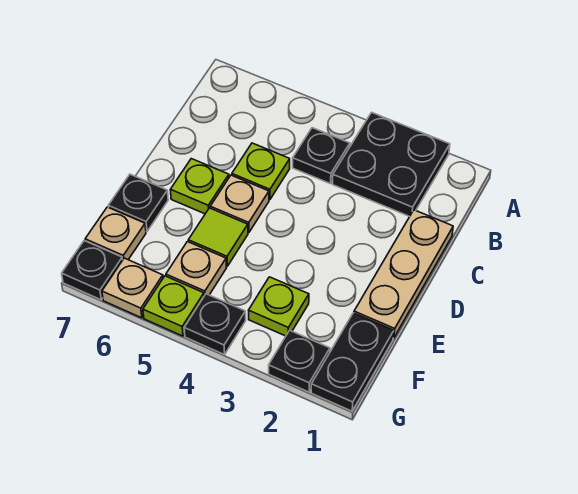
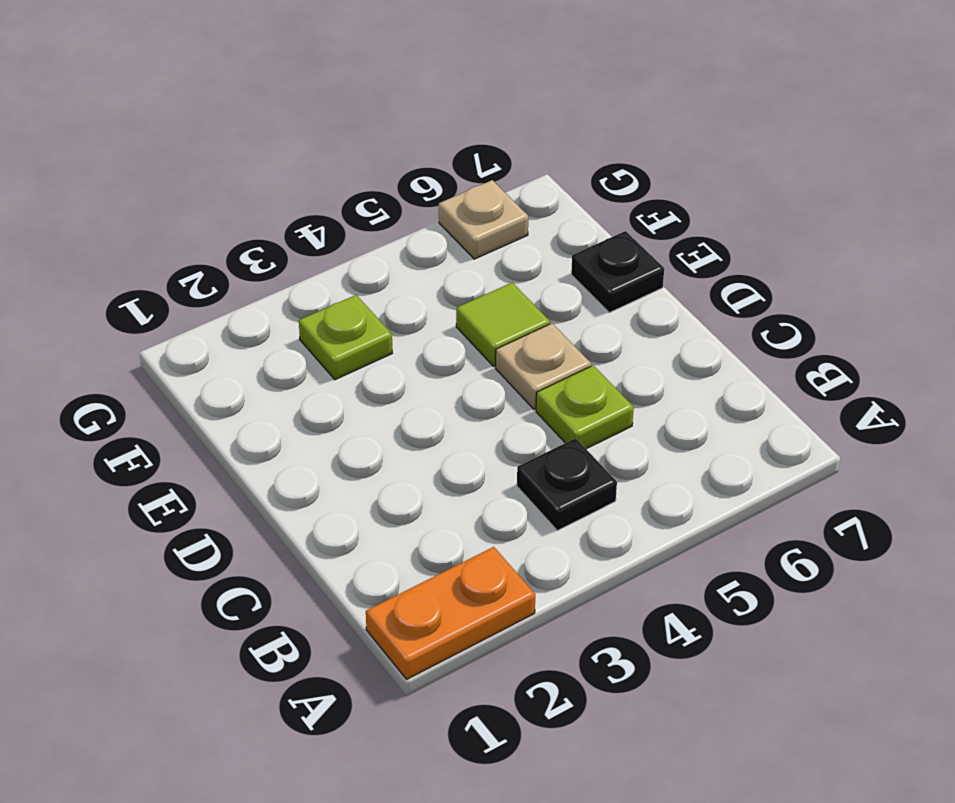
orange plate A1:A2 level 1 -> black plate A2:B3 level 1
none -> tan plate C1:E1 level 1
none -> lime plate D6 level 1
none -> black plate F1:G1 level 1

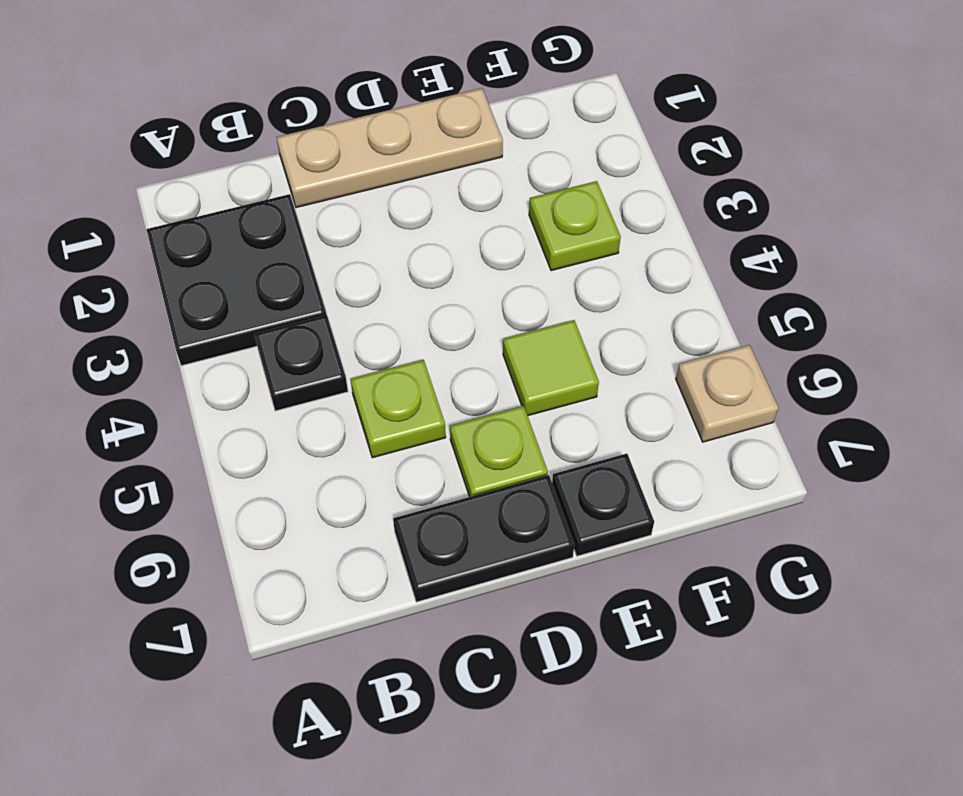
black plate C7:D7 level 1 -> black plate F1:G1 level 1
none -> tan plate D5 level 1
none -> tan plate F5 level 1
none -> tan plate F7 level 1

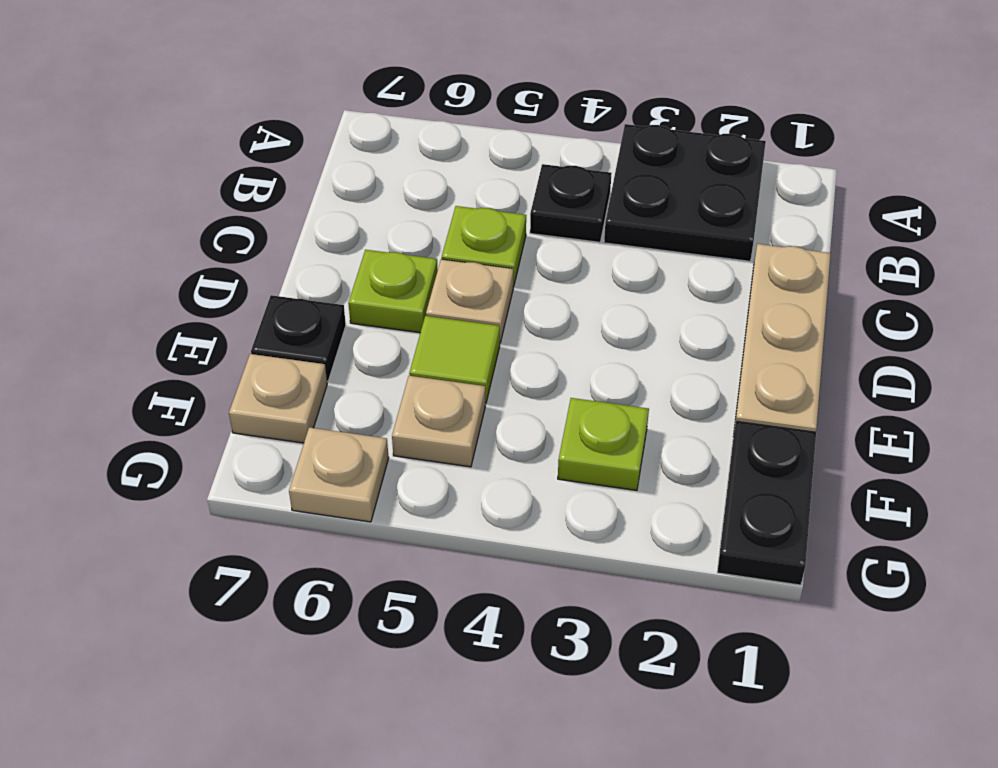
none -> black plate G2 level 1
none -> black plate G4 level 1
none -> lime plate G5 level 1

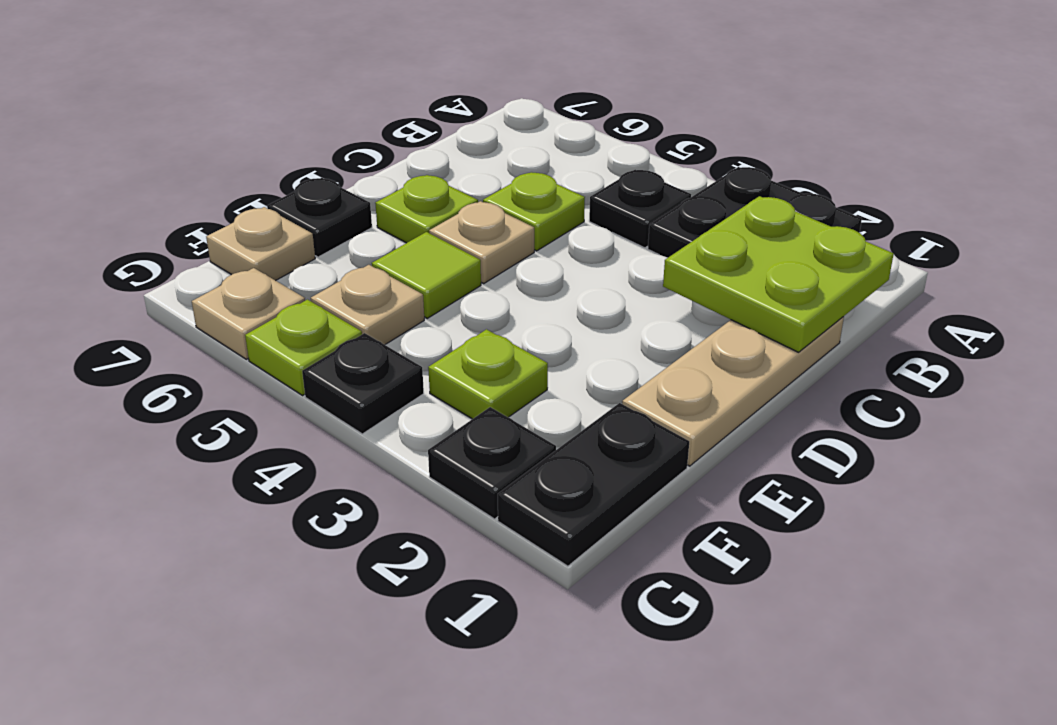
lime plate B1:C2 level 2 -> none
none -> black plate G7 level 1

